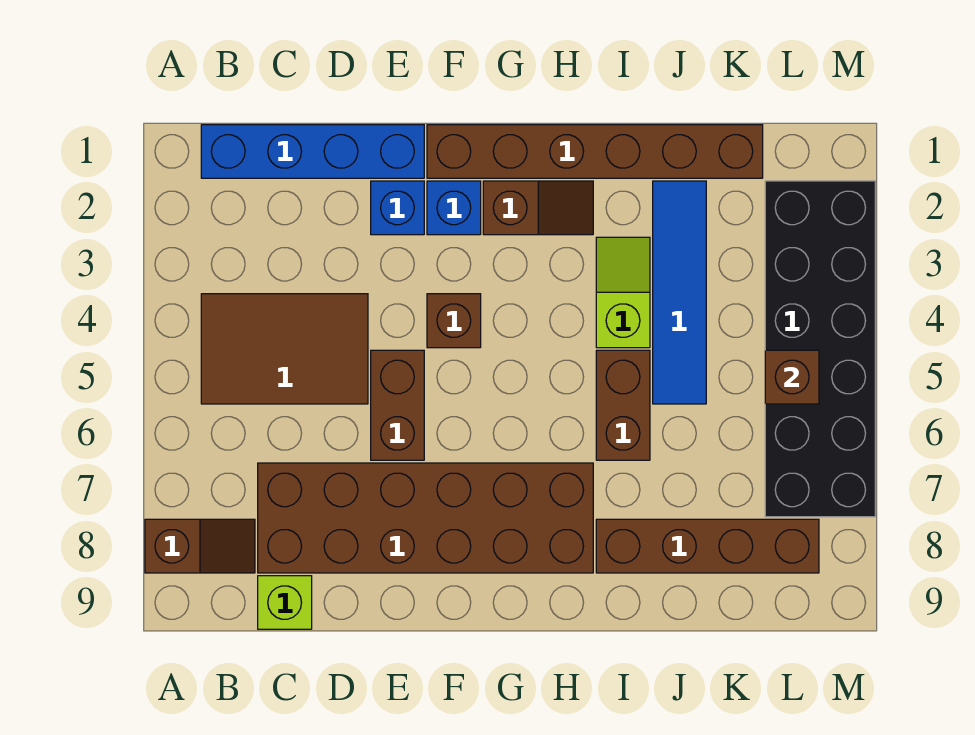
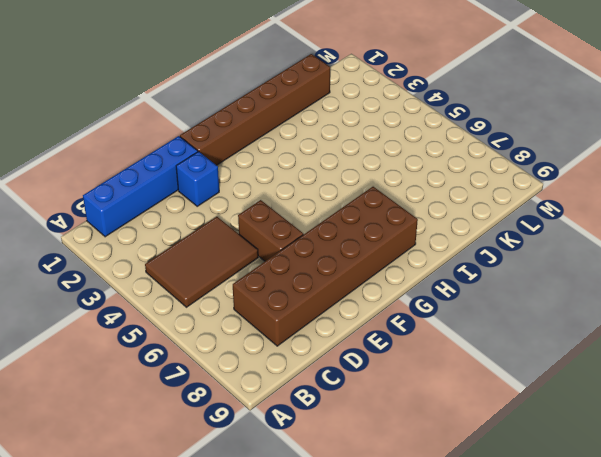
none -> brown slope A8:B8 level 1 top A
none -> lime brick C9 level 1
none -> blue brick F2 level 1

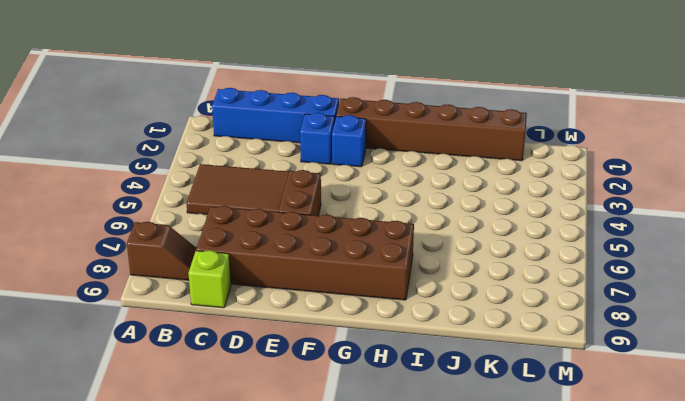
none -> brown brick F4 level 1
none -> brown slope G2:H2 level 1 top G
none -> lime slope I3:I4 level 1 top 4

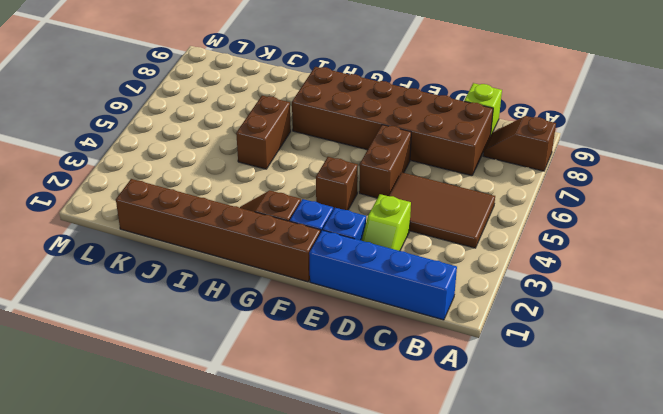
lime slope D2:D3 level 1 top 3 -> lime slope I3:I4 level 1 top 4
none -> brown brick I8:L8 level 1
none -> blue tile J2:J5 level 1
none -> black brick L2:M7 level 1

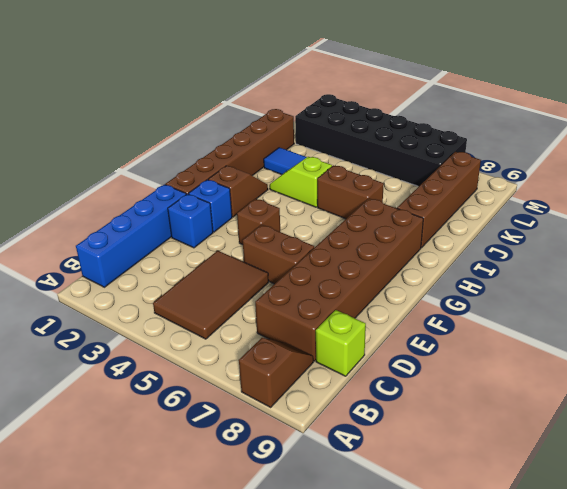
none -> brown brick L5 level 2

